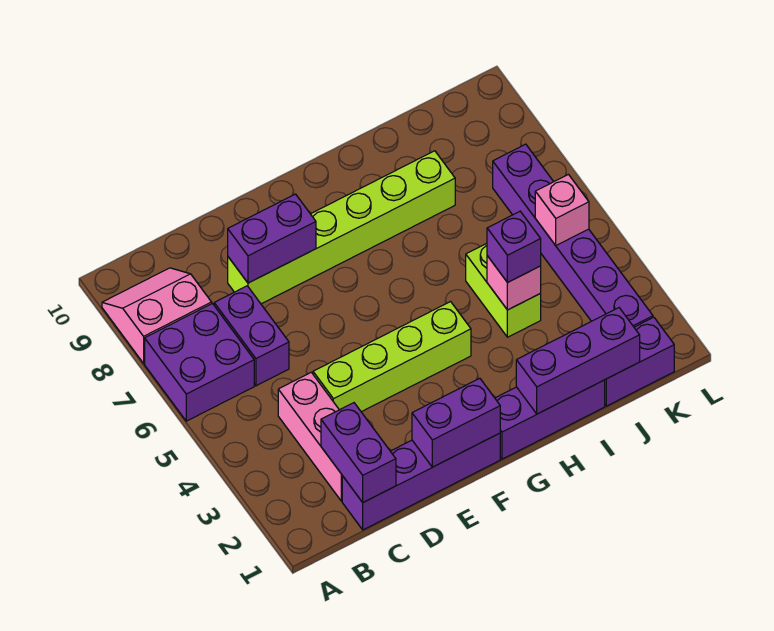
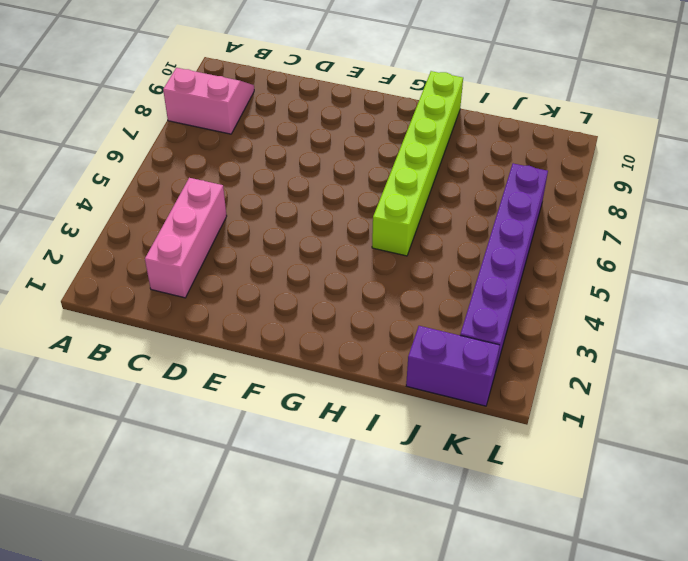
lime brick H5:H10 level 1 -> lime brick D8:I8 level 1
none -> purple brick A6:B7 level 1
none -> purple brick C1:F1 level 1
none -> purple brick C6:C7 level 1

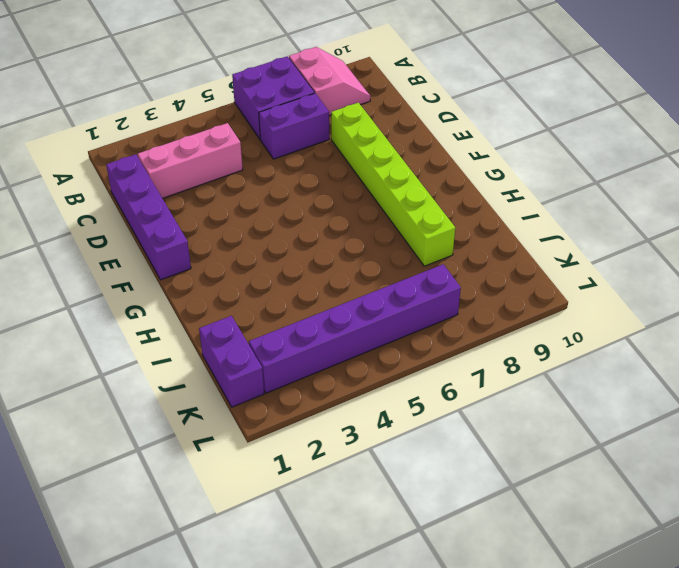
none -> lime brick D4:G4 level 1
none -> purple brick G1:I1 level 1
none -> lime brick I4:I5 level 1

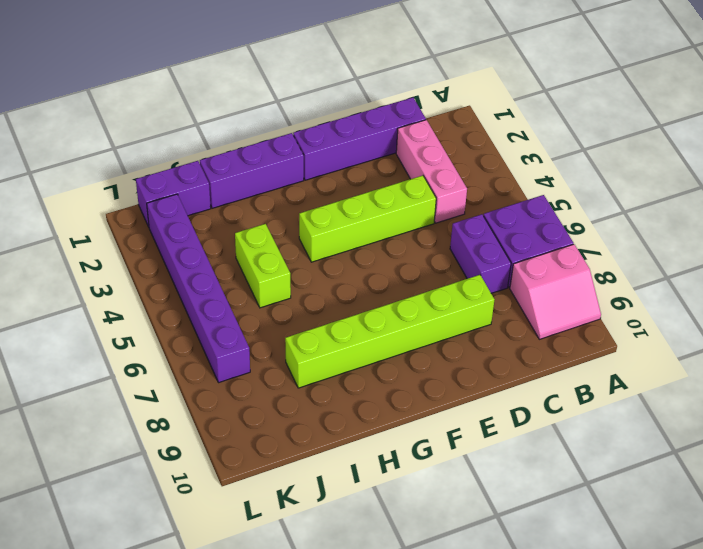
none -> purple brick C1:C2 level 2
none -> purple brick D8:E8 level 2
none -> purple brick E1:F1 level 2

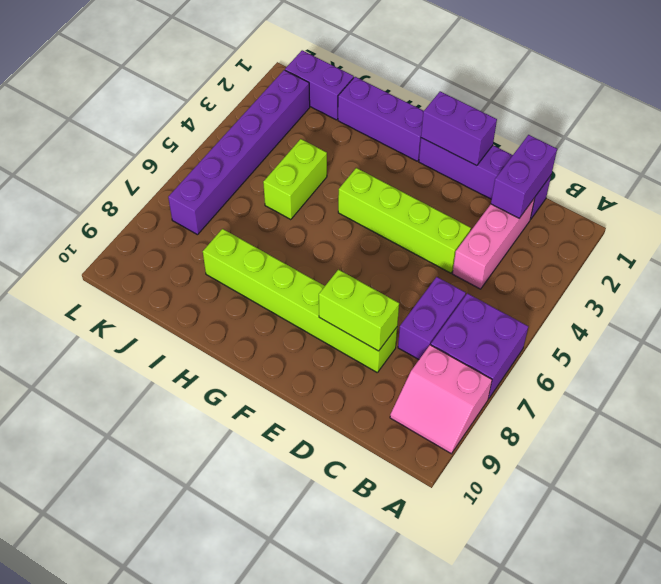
lime brick D8:E8 level 2 -> purple brick D8:E8 level 2
none -> purple brick H1:J1 level 2
none -> pink brick I4 level 2
none -> pink brick K5 level 2

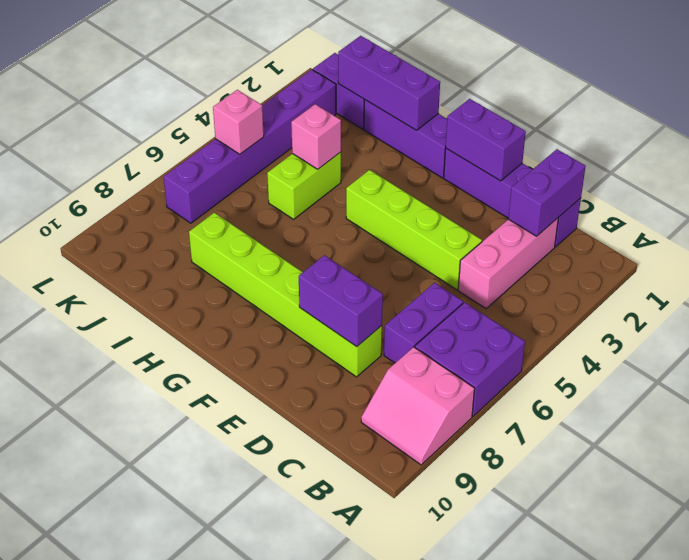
none -> purple brick I4 level 3

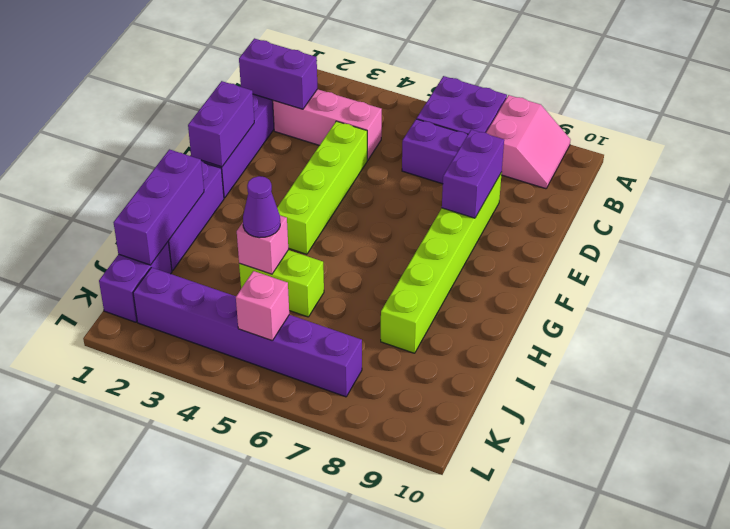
purple cone I4 level 3 -> purple brick I4 level 3

